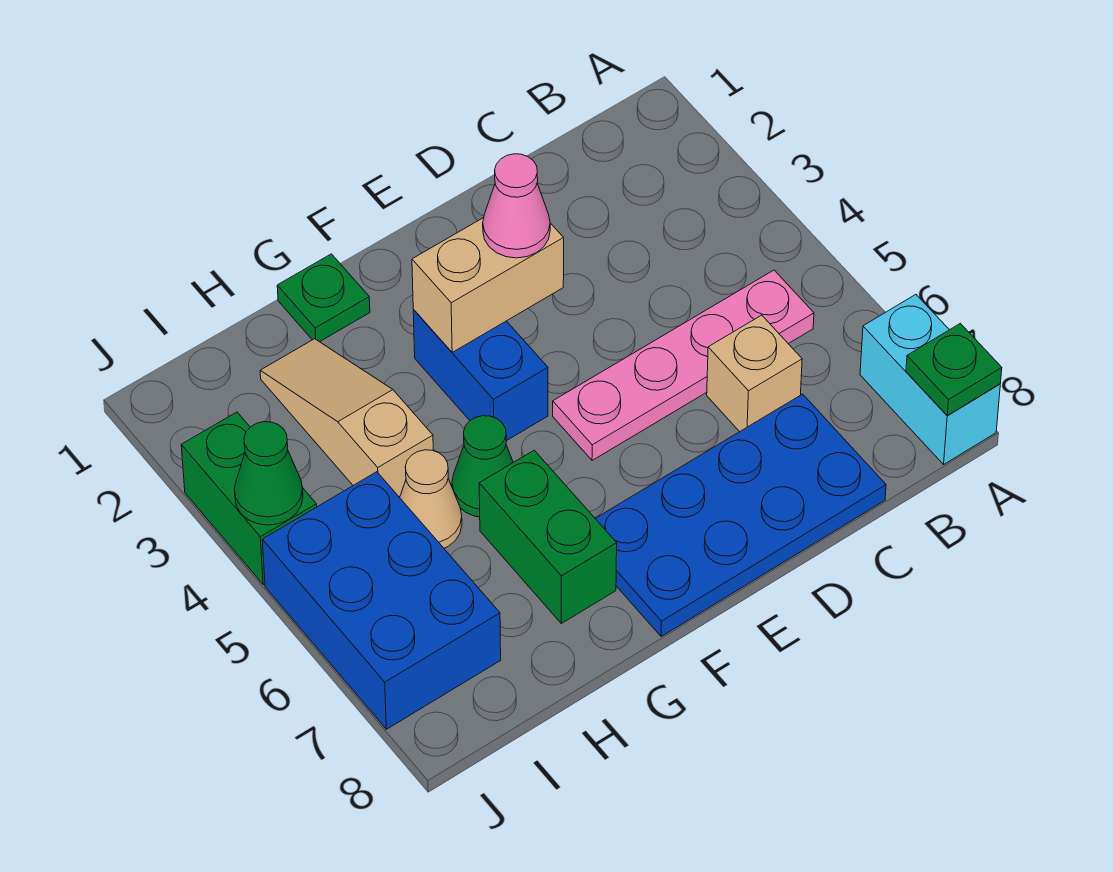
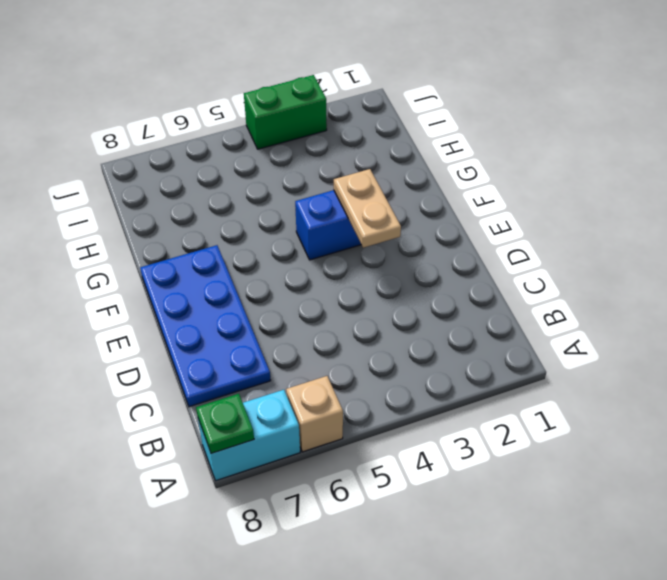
tan brick A6 level 1 -> tan brick C6 level 1
tan plate E3:F3 level 2 -> tan brick E3:F3 level 2
none -> pink plate B5:E5 level 1
none -> green plate G1 level 1
none -> green cone G5 level 1

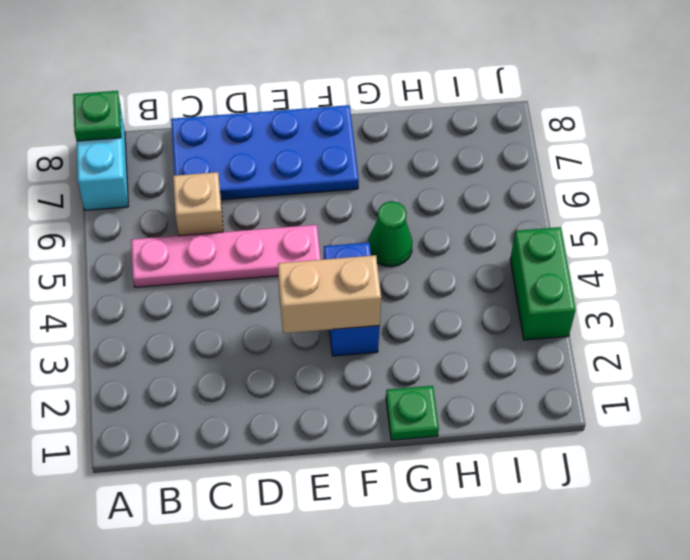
none -> green brick G6:G7 level 1
none -> tan slope H2:H4 level 1 top 4
none -> tan cone H5 level 1

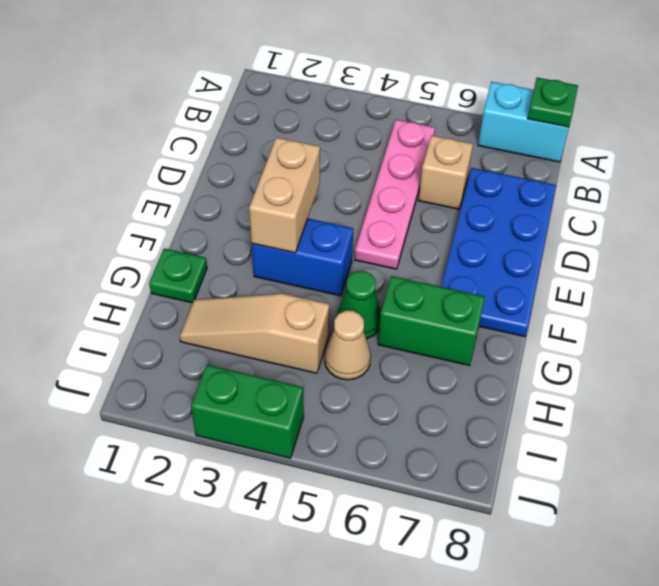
none -> blue brick I5:J7 level 1
none -> green cone J4 level 2
none -> pink cone E3 level 3

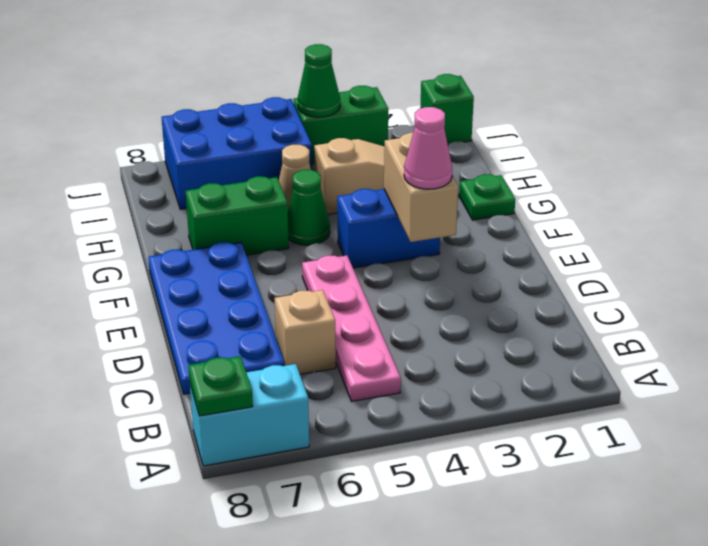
green brick J1 level 1 -> none

